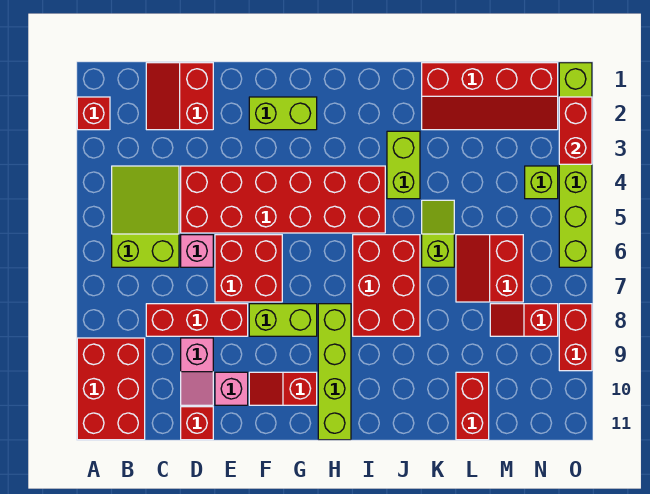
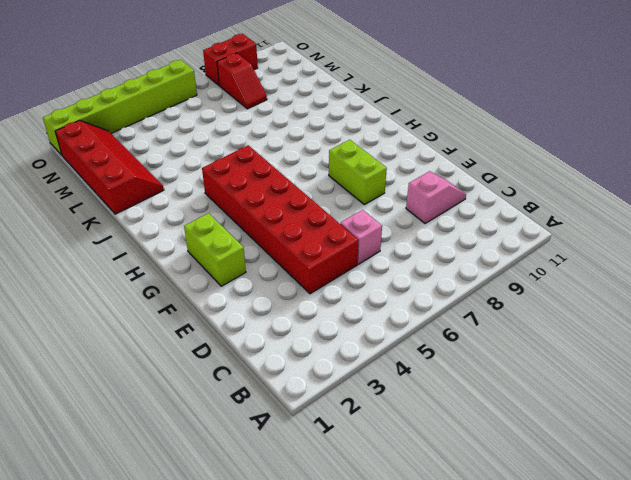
none -> red brick A2 level 1
none -> red brick A9:B11 level 1
none -> lime slope B4:C6 level 1 top 6

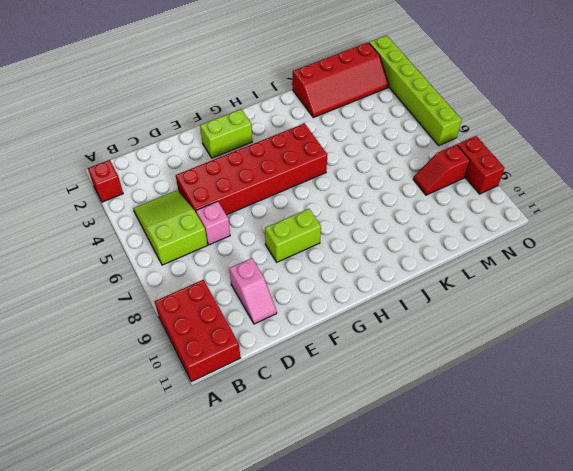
none -> red slope C1:D2 level 1 top D
none -> red brick C8:E8 level 1
none -> red brick D11 level 1

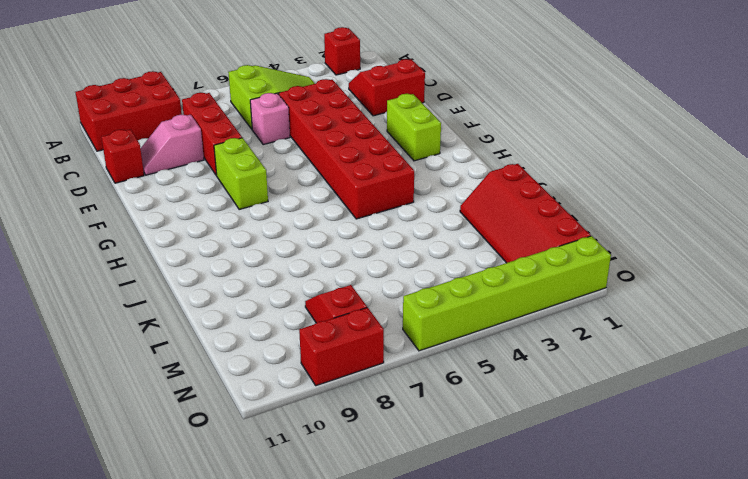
none -> red brick E6:F7 level 1
none -> pink brick E10 level 1
none -> red slope F10:G10 level 1 top G

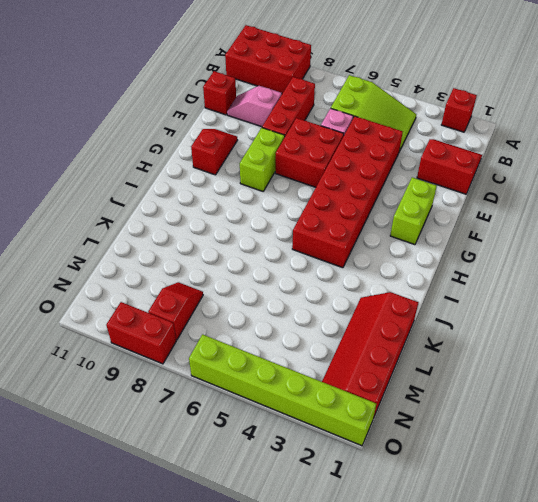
none -> pink brick E10 level 1
none -> lime brick H8:H11 level 1
none -> red brick I6:J8 level 1

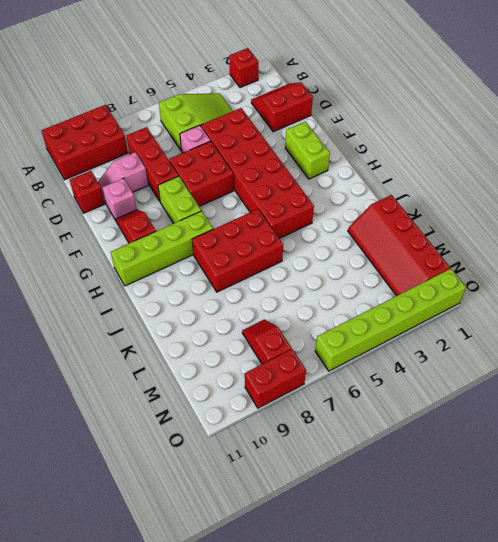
none -> lime brick J3:J4 level 1
none -> lime slope K5:K6 level 1 top 6
none -> red slope L6:M7 level 1 top M

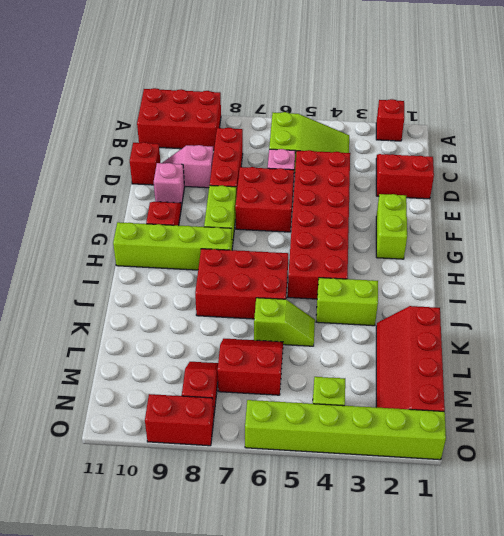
none -> red brick L10:L11 level 1
none -> red brick O2:O3 level 2

